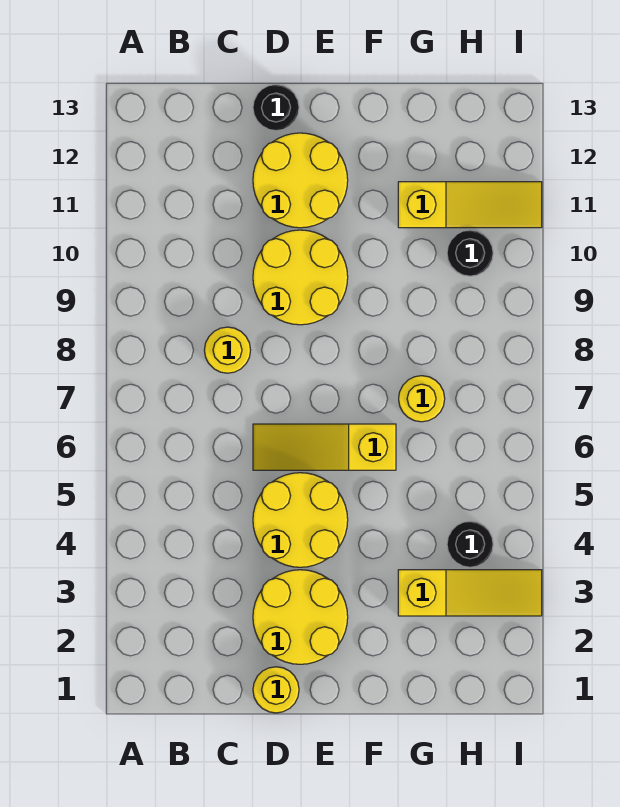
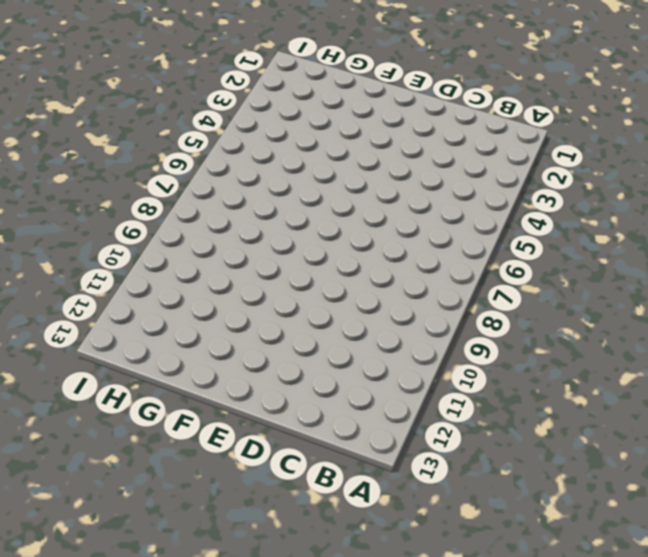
none -> yellow round brick C8 level 1
none -> yellow round brick D1 level 1
none -> yellow round brick D2:E3 level 1

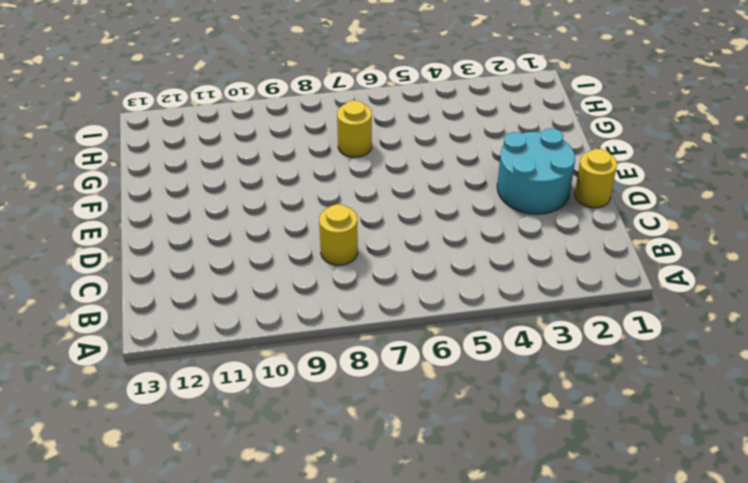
cyan round brick D2:E3 level 1 -> yellow round brick D2:E3 level 1
none -> yellow round brick D4:E5 level 1
none -> yellow slope D6:F6 level 1 top F
none -> yellow round brick D9:E10 level 1

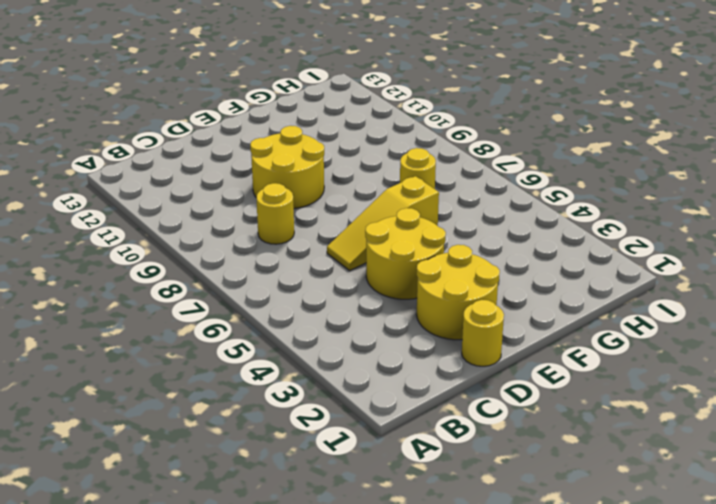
none -> yellow round brick D11:E12 level 1
none -> black round brick D13 level 1
none -> yellow slope G3:I3 level 1 top G

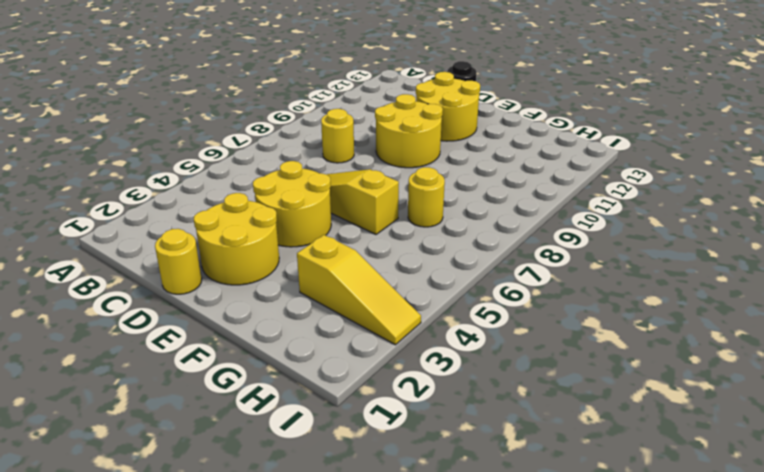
none -> yellow slope G11:I11 level 1 top G
none -> black round brick H4 level 1
none -> black round brick H10 level 1

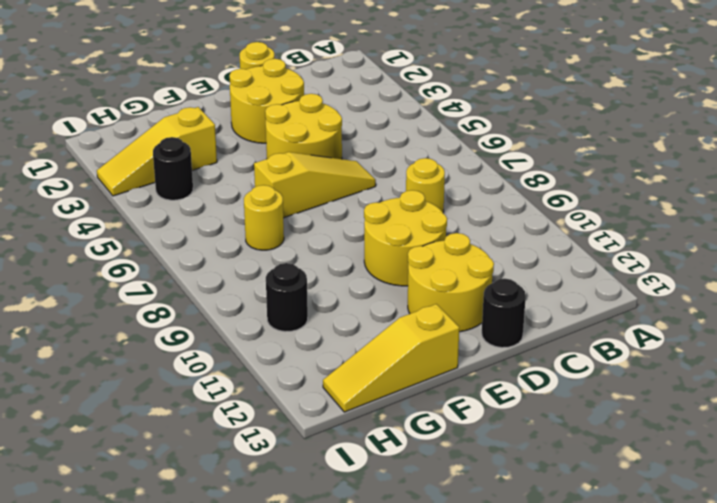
yellow slope F13:H13 level 1 top F -> yellow slope G11:I11 level 1 top G

